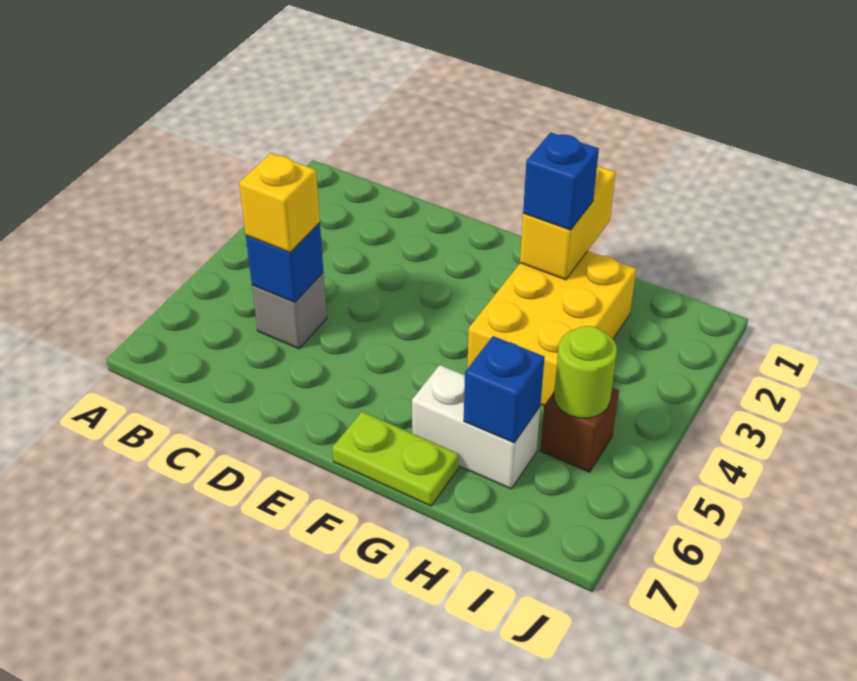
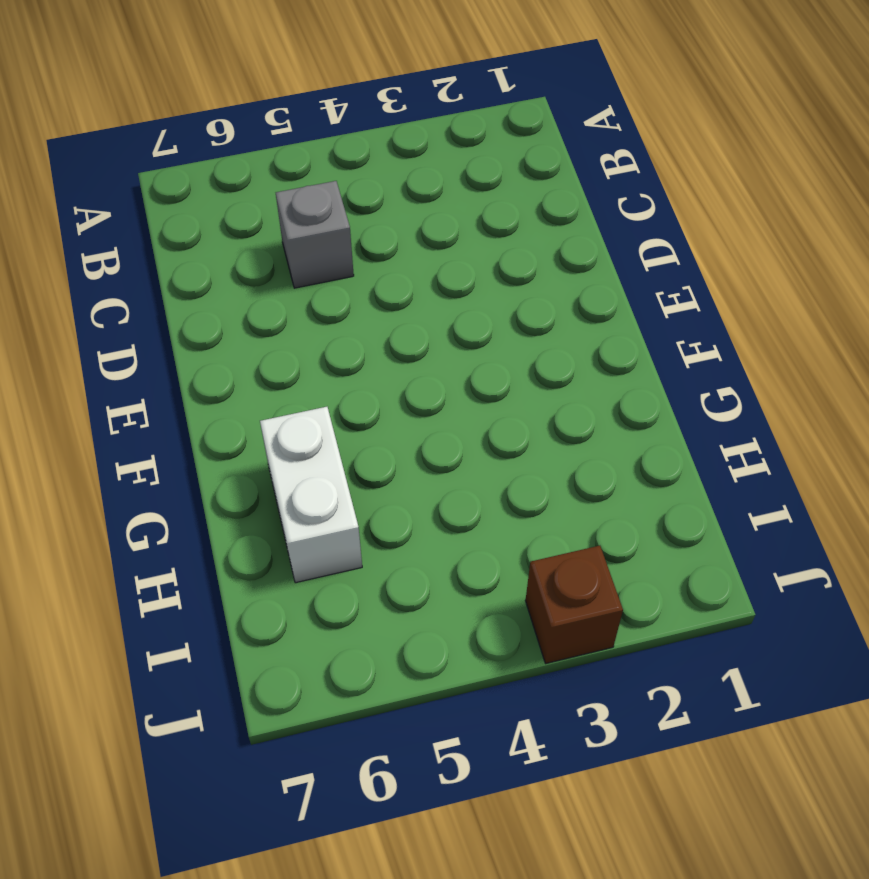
brown brick J3 level 1 -> brown brick I5 level 1
none -> lime plate F7:G7 level 1
none -> yellow brick G2:H4 level 1

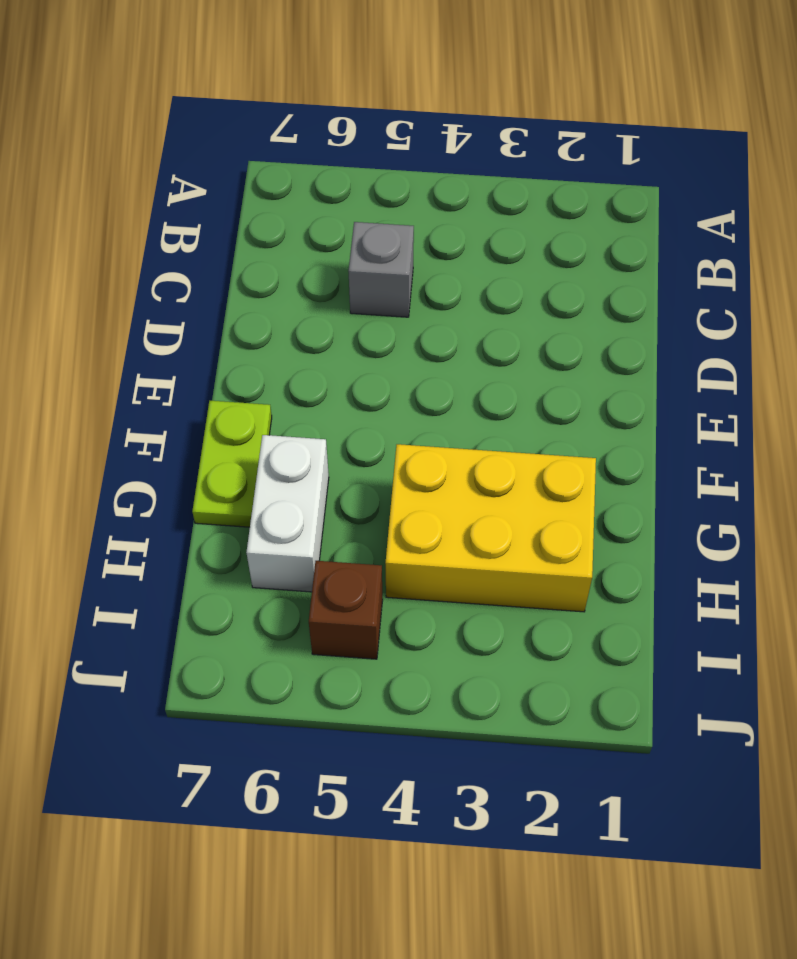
none -> blue brick C5 level 2
none -> yellow brick G1:G2 level 2

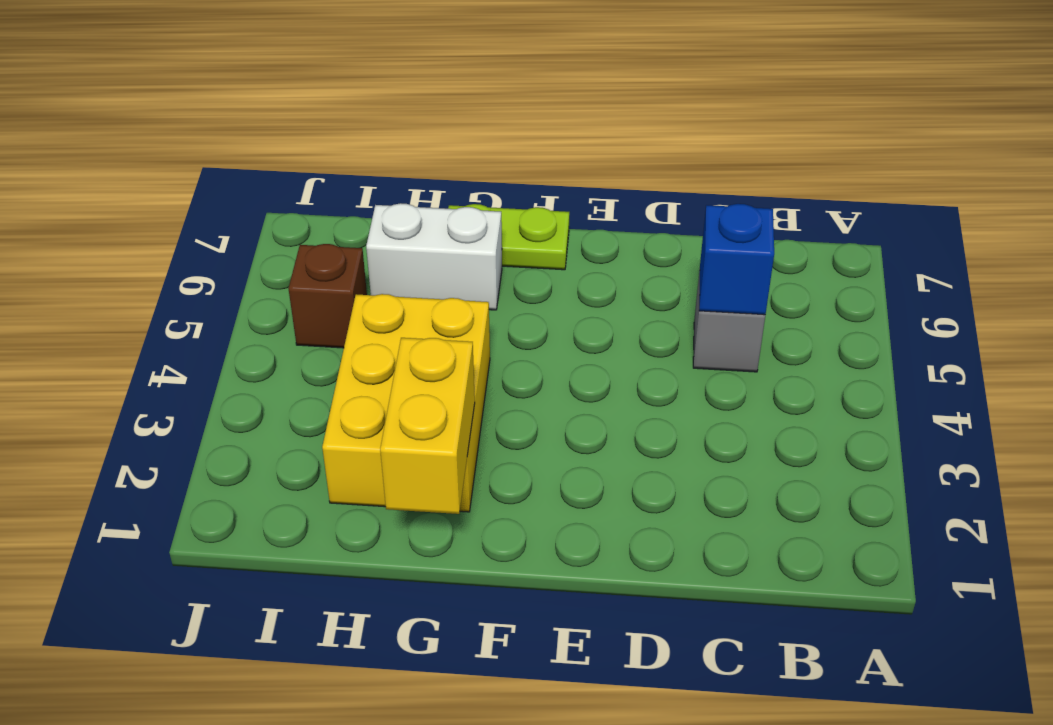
none -> blue brick H6 level 2
none -> lime round brick I5 level 2

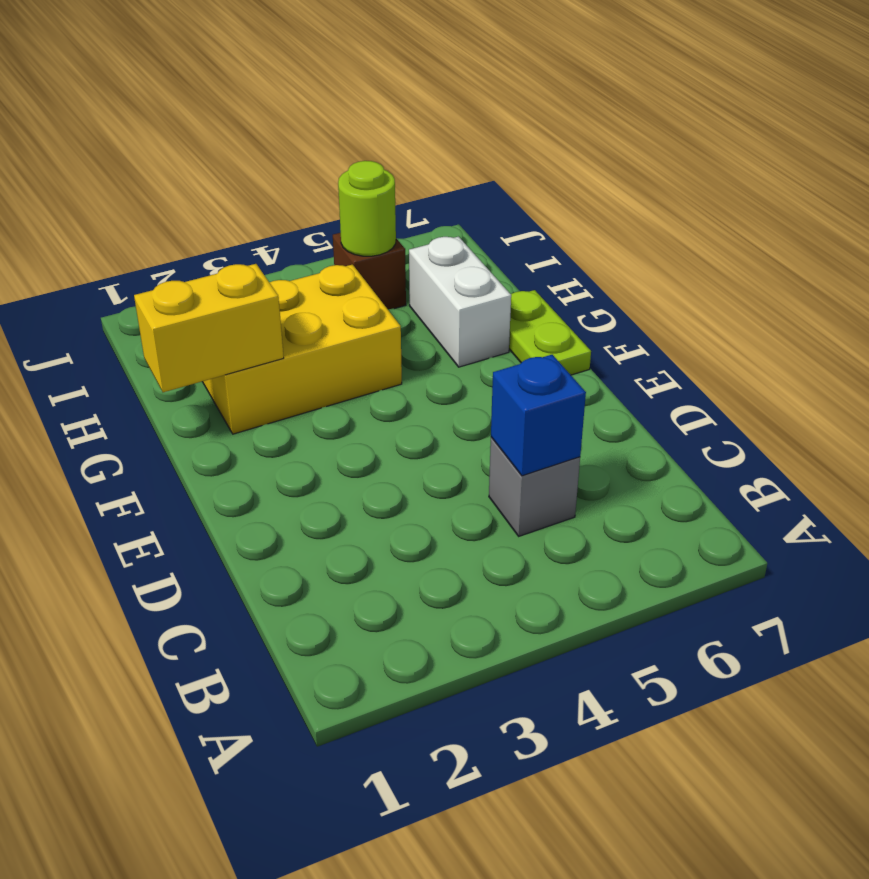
none -> blue brick H6 level 2
none -> yellow brick C5 level 3

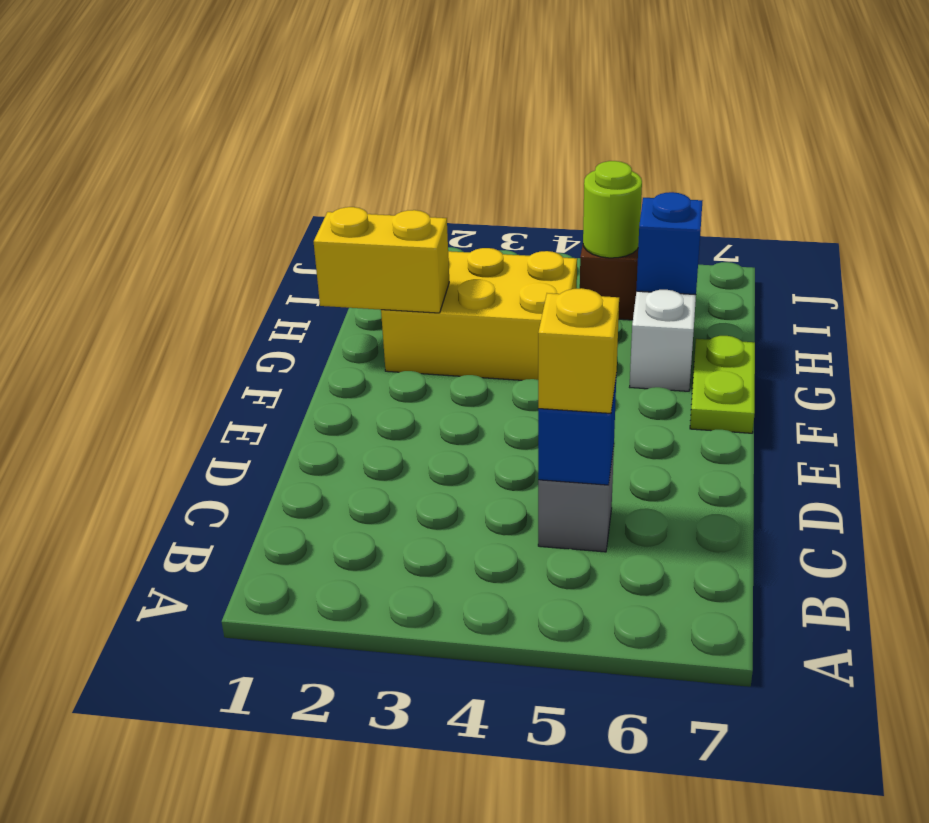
none -> blue brick G2 level 3

